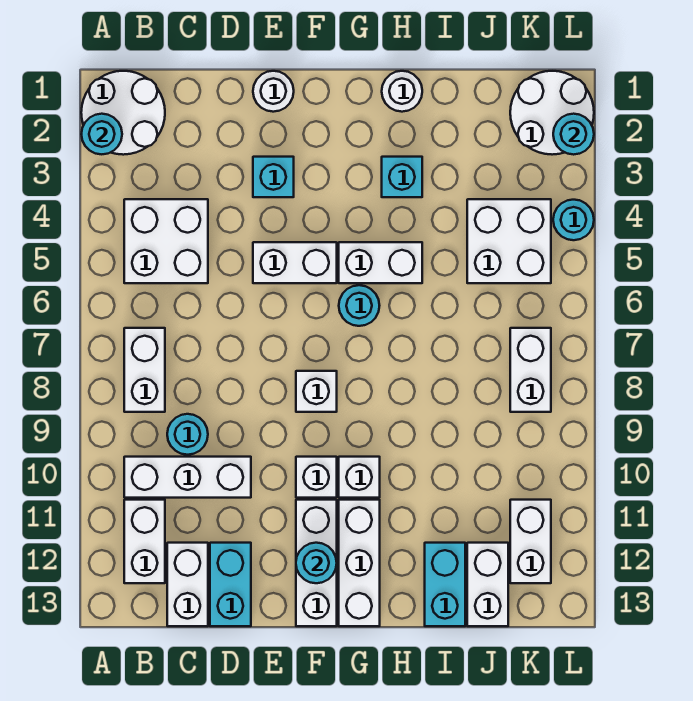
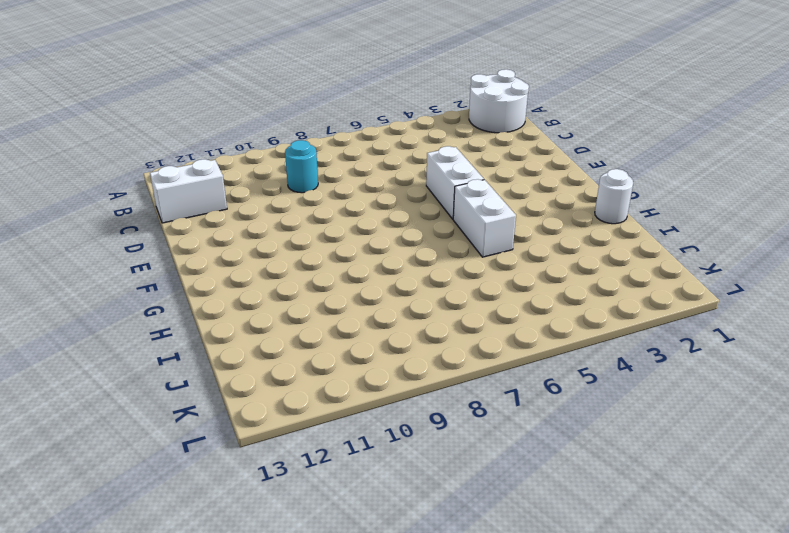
none -> white brick B4:C5 level 1
none -> white brick B7:B8 level 1
none -> white brick B10:D10 level 1
none -> white brick B11:B12 level 1

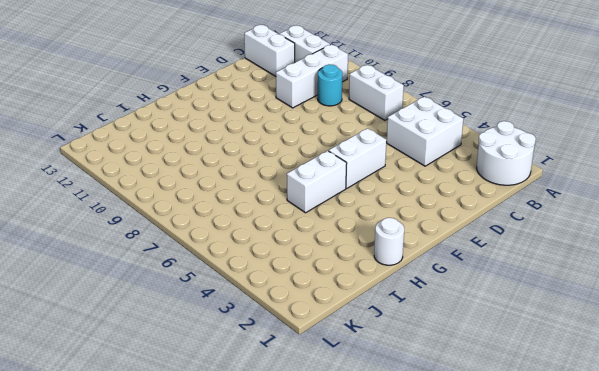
none -> cyan brick D12:D13 level 1
none -> white round brick E1 level 1
none -> cyan brick E3 level 1
none -> white brick F8 level 1

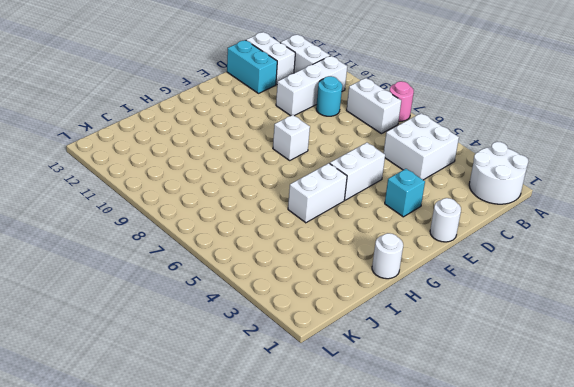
pink round brick A7 level 1 -> none
none -> white brick F10 level 1
none -> white brick F11:F13 level 1
none -> cyan round brick G6 level 1
none -> white brick G10 level 1

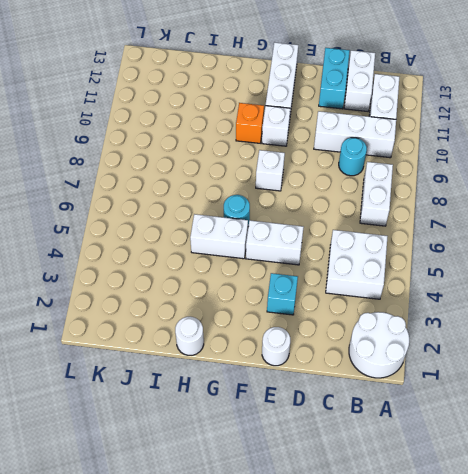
orange brick G10 level 1 -> white brick G10 level 1
none -> white brick G11:G13 level 1
none -> cyan brick H3 level 1
none -> cyan brick I12:I13 level 1
none -> white brick J4:K5 level 1

